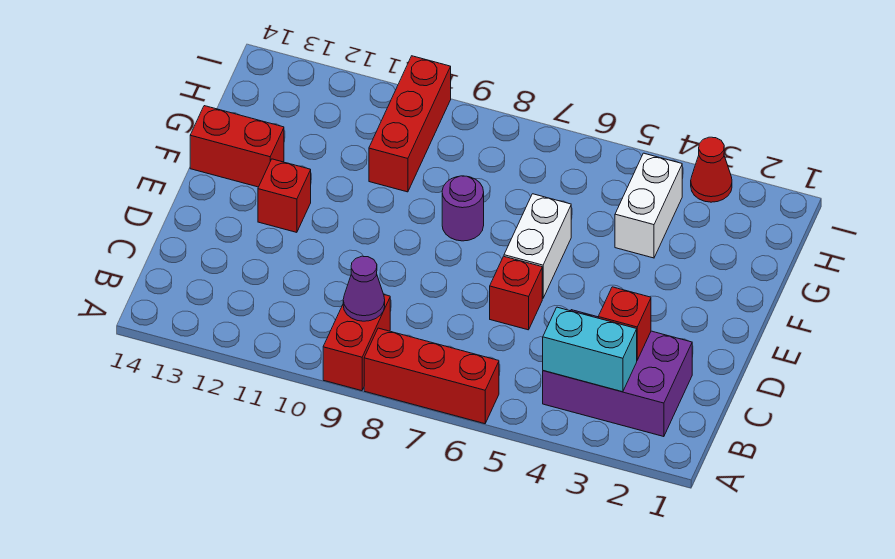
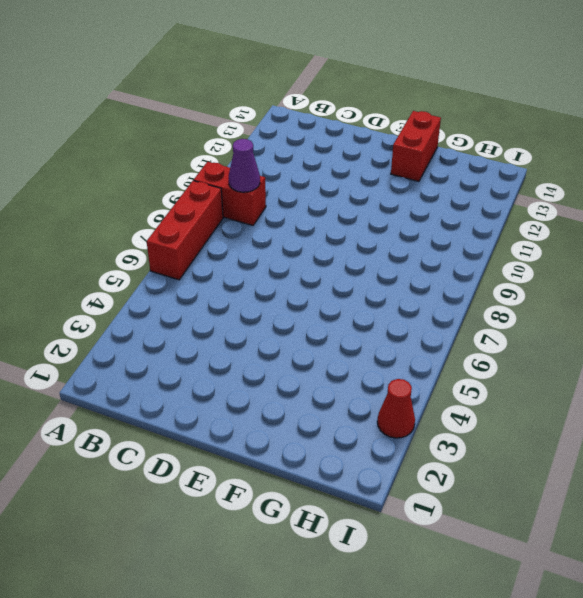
none -> purple brick B2:C4 level 1
none -> red brick D6 level 1
none -> white brick E6:F6 level 1

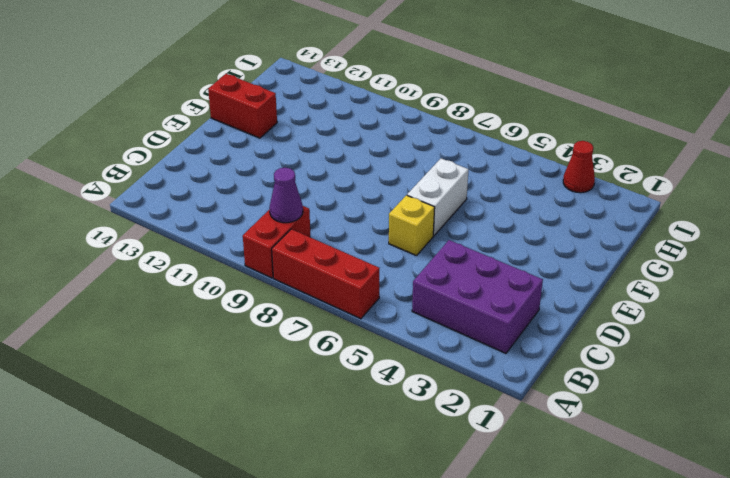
yellow brick D6 level 1 -> red brick D6 level 1
none -> red brick E12 level 1
none -> purple round brick F8 level 1
none -> white brick G4:H4 level 1

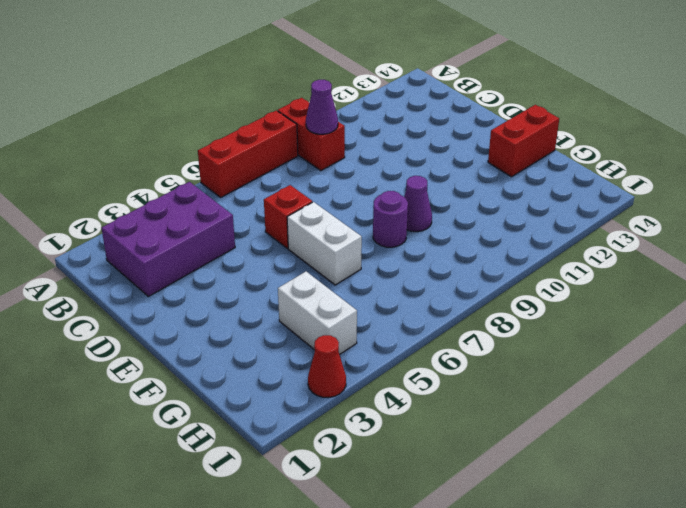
purple cone F9 level 1 -> none
none -> red brick E12 level 1
none -> red brick G10:I10 level 1
none -> cyan brick B3:B4 level 2

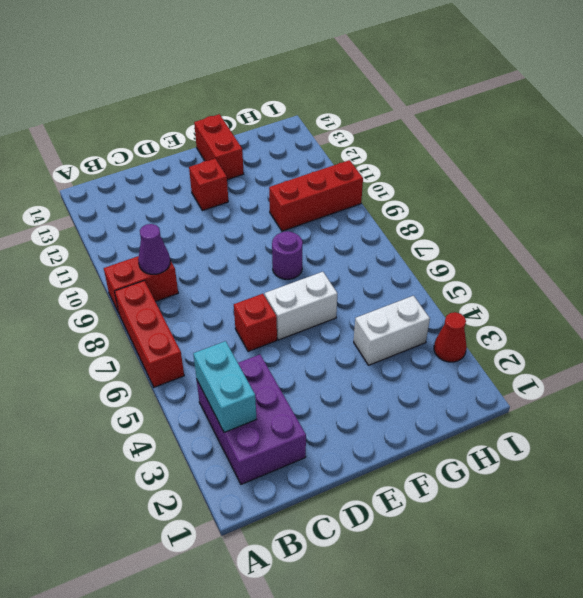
none -> red brick C3 level 2

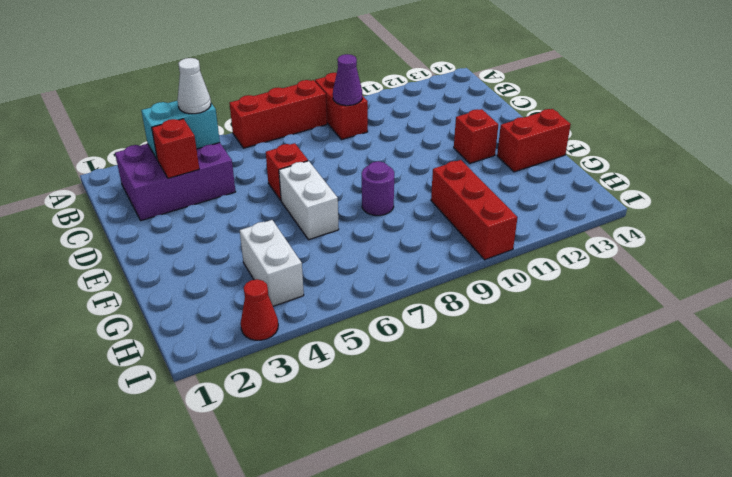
white cone B4 level 3 -> none

